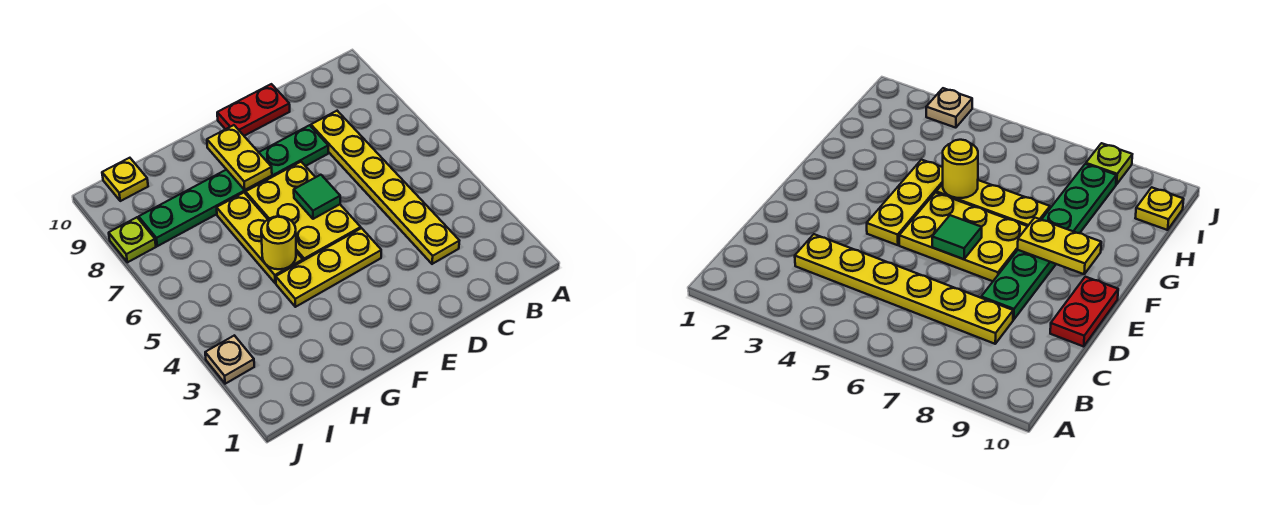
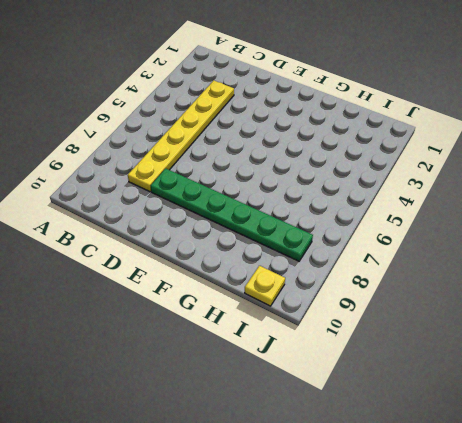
none -> red plate D10:E10 level 1
none -> yellow plate E4:G4 level 1
none -> yellow plate E5:F7 level 1

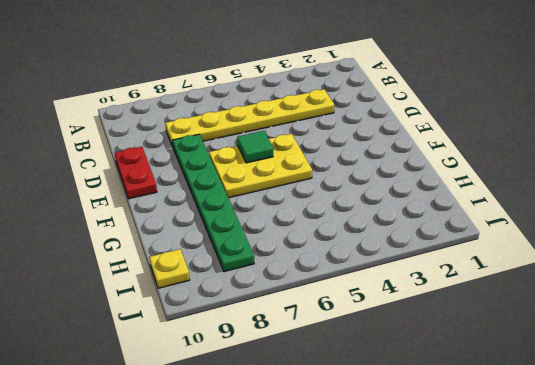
none -> yellow plate E4:G4 level 1
none -> yellow plate G5:G7 level 1
none -> tan plate J3 level 1

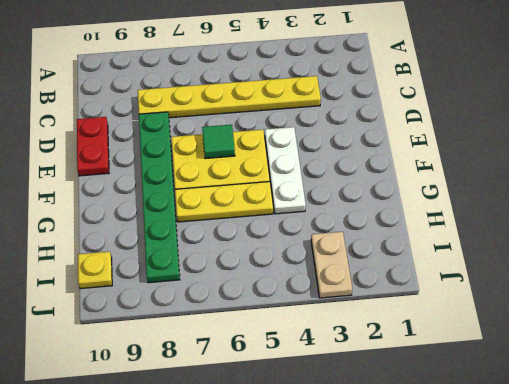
white plate E4:G4 level 1 -> yellow plate E4:G4 level 1
tan plate I3:J3 level 1 -> tan plate J3 level 1
none -> lime plate J8 level 1
none -> yellow plate F8:F9 level 2
none -> yellow round brick G5 level 2

